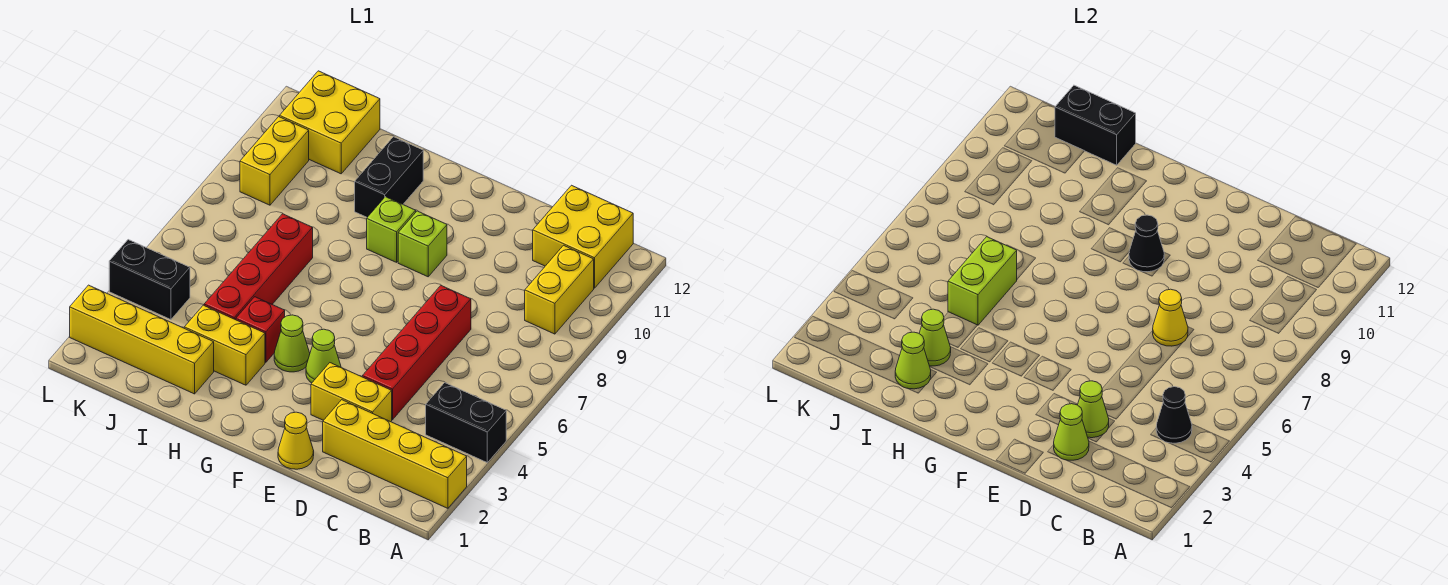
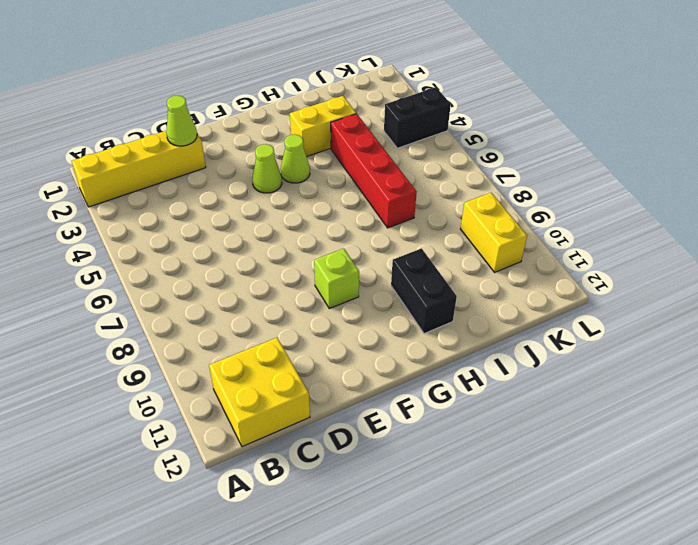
none -> black brick A4:B4 level 1
none -> yellow brick B9:B10 level 1
none -> yellow brick D3:E3 level 1

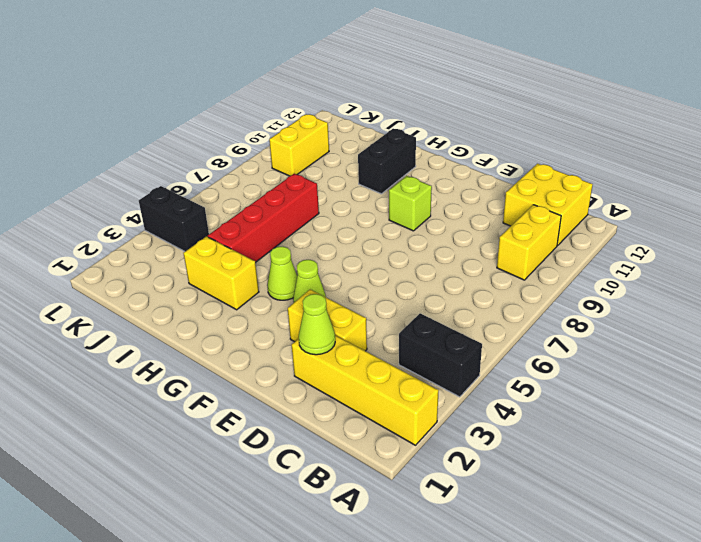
none -> red brick D4:D7 level 1
none -> yellow cone E1 level 1
none -> lime brick G9 level 1

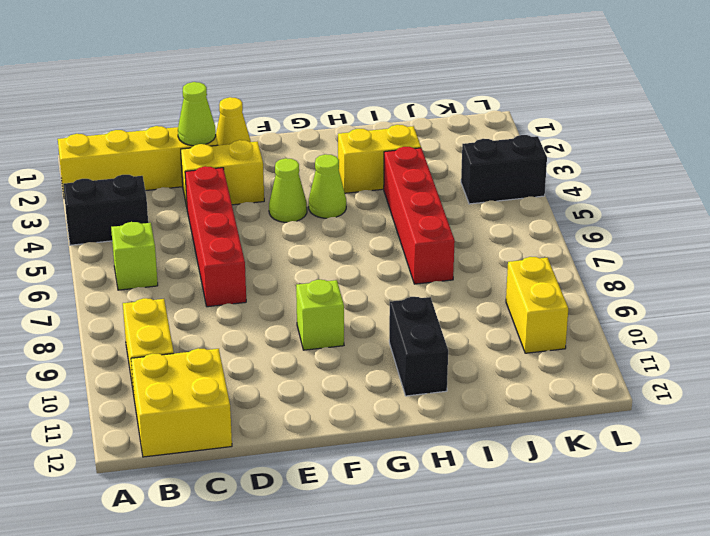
lime brick B6 level 1 -> lime brick G9 level 1
none -> red brick H4 level 1
none -> yellow brick I2:L2 level 1
none -> yellow brick J11:K12 level 1

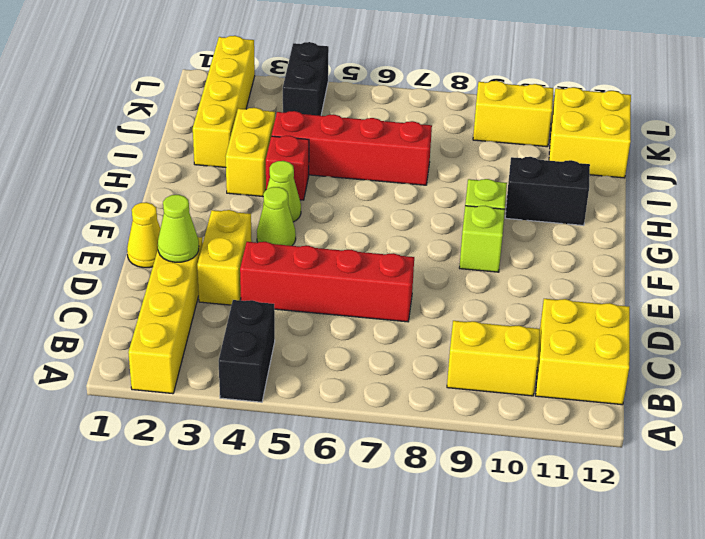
none -> black cone B4 level 2
none -> lime cone D3 level 2
none -> yellow cone D7 level 2

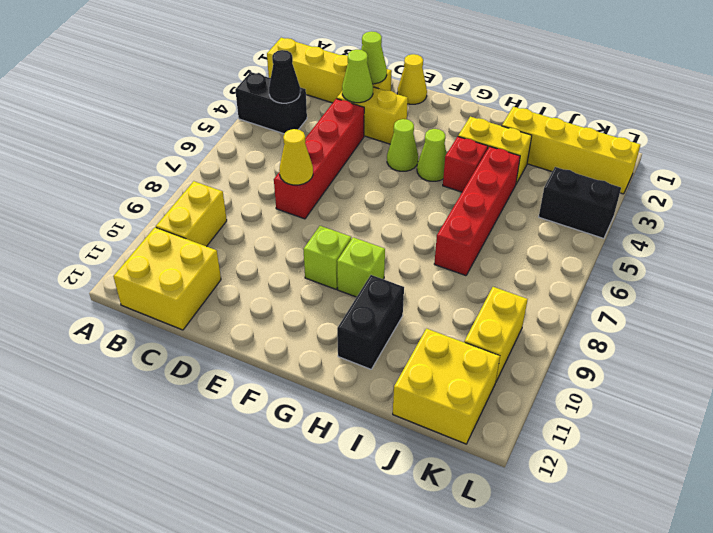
none -> black cone F9 level 2
none -> lime cone I2 level 2
none -> lime cone I3 level 2

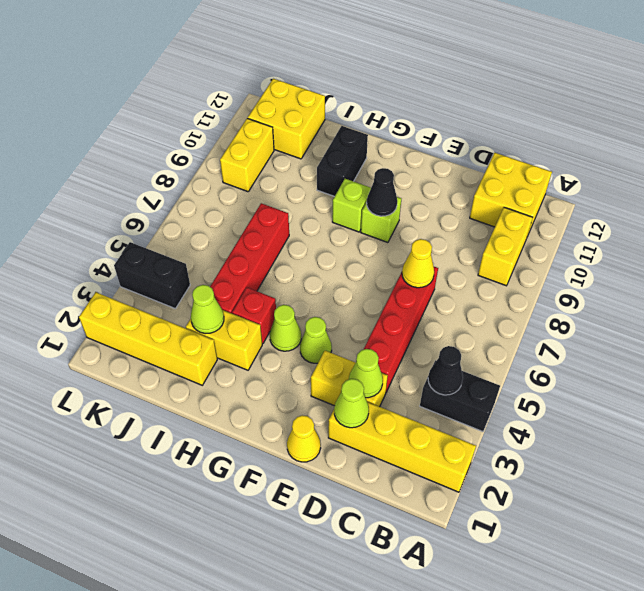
none -> lime cone I2 level 2
none -> lime brick I5:I6 level 2
none -> black brick I12:J12 level 2

